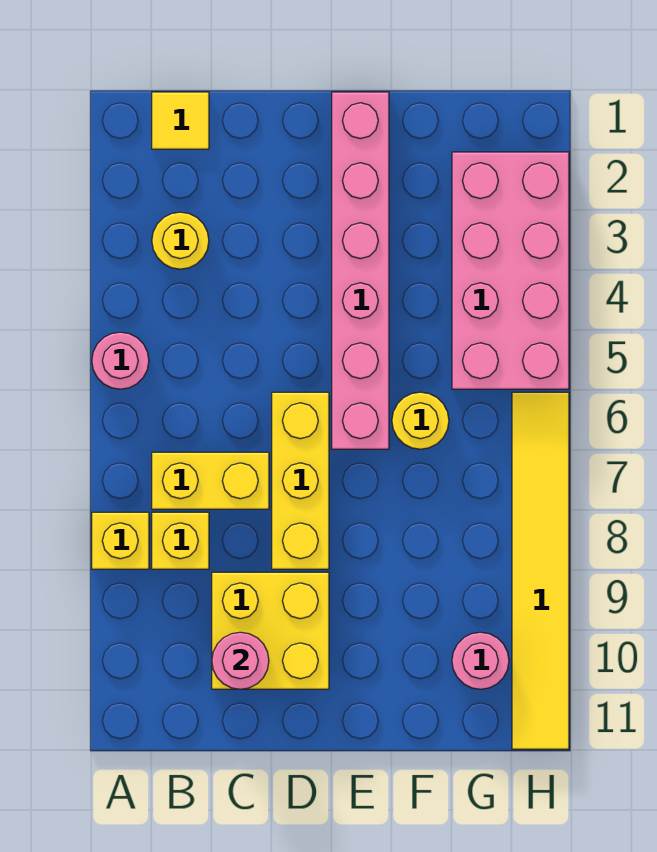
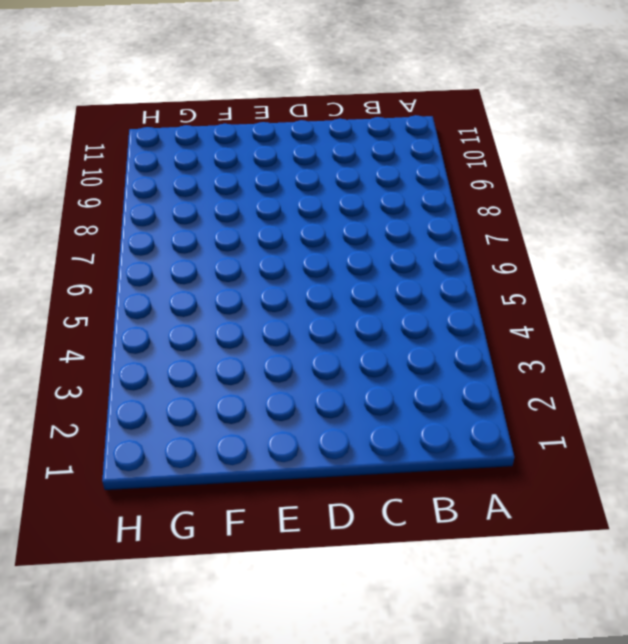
none -> pink round brick A5 level 1
none -> yellow brick A8 level 1
none -> yellow tile B1 level 1

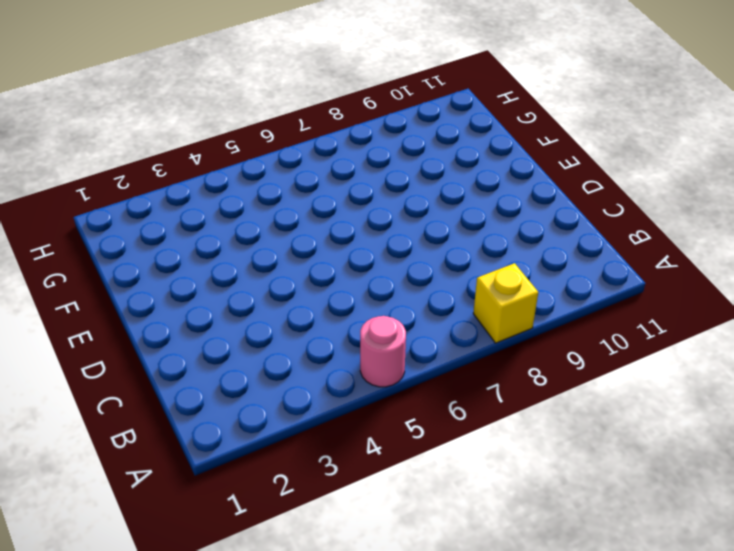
none -> yellow tile B1 level 1
none -> yellow round brick B3 level 1
none -> yellow brick B7:C7 level 1

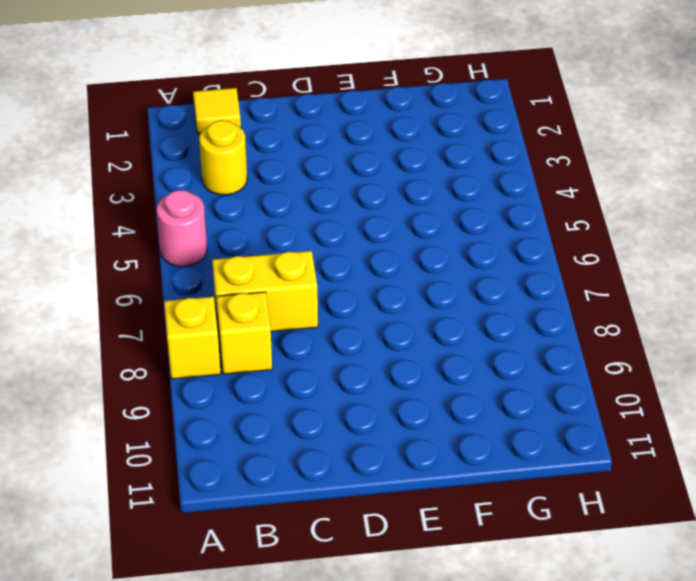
none -> yellow brick C9:D10 level 1
none -> yellow brick D6:D8 level 1
none -> pink brick E1:E6 level 1

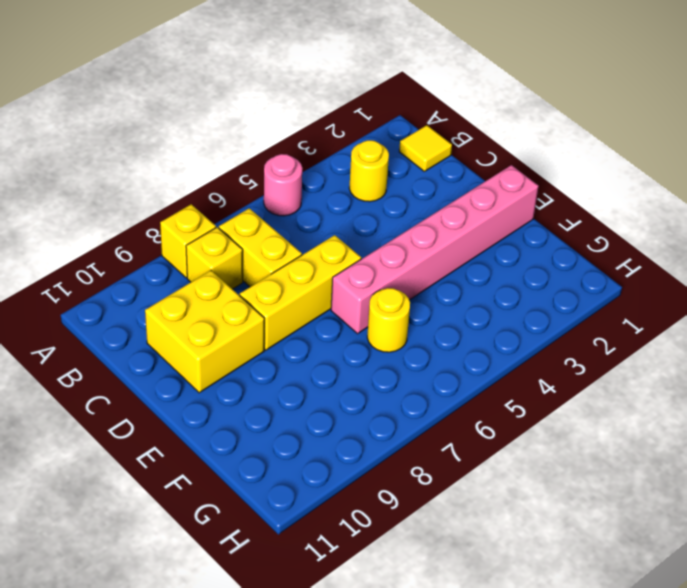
none -> pink brick G2:H5 level 1
none -> pink round brick G10 level 1
none -> yellow tile H6:H11 level 1

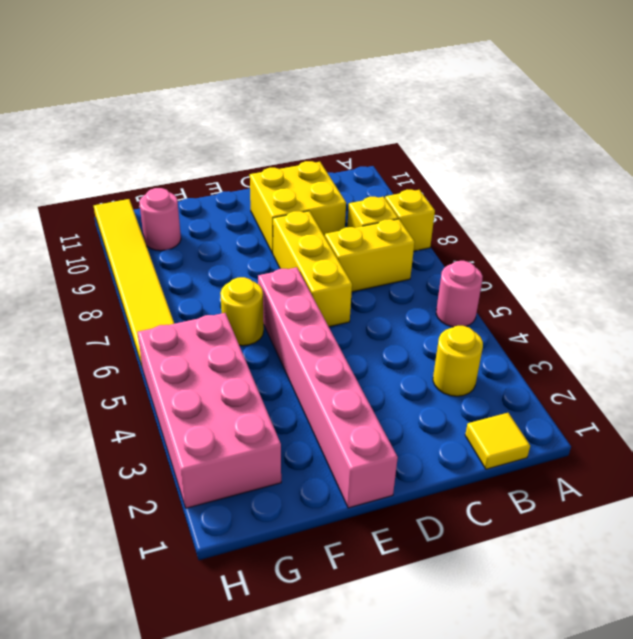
none -> pink round brick C10 level 2

